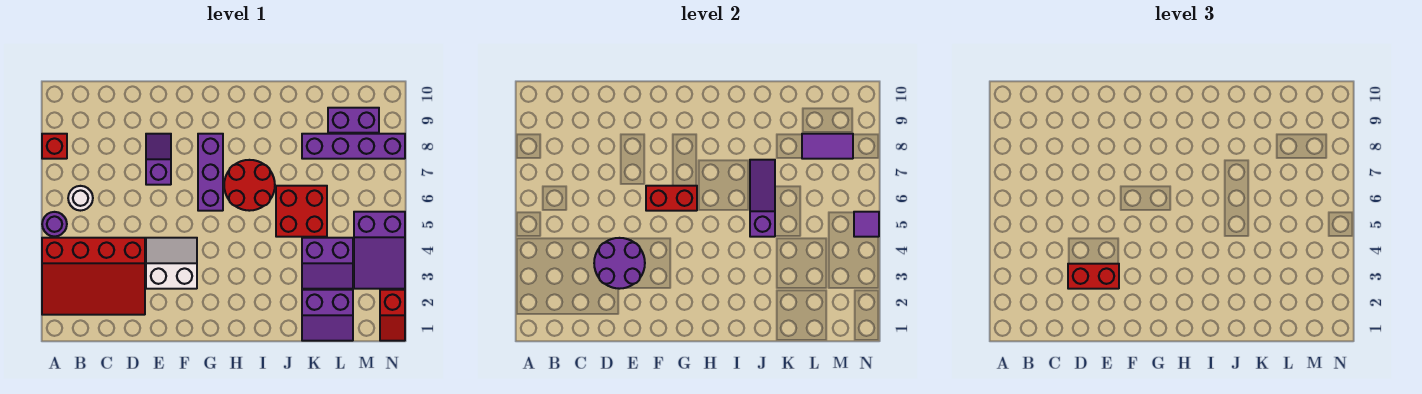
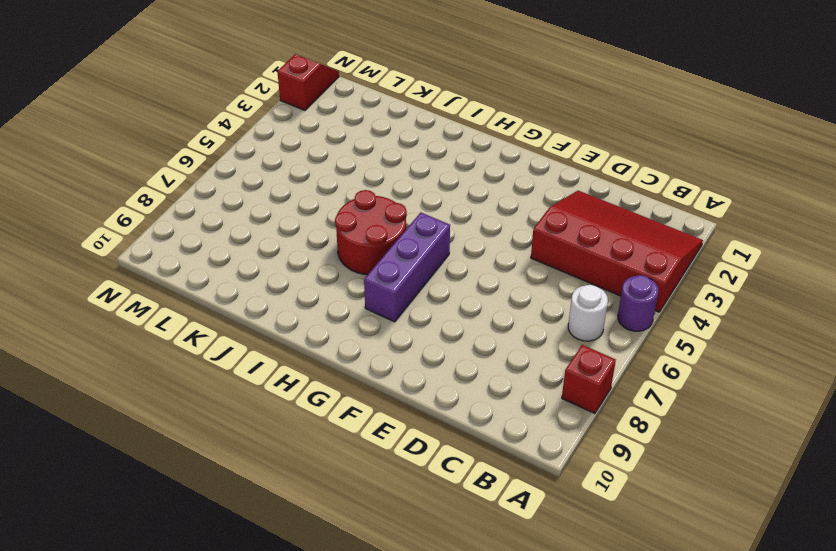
none -> white slope E3:F4 level 1 top 3
none -> purple slope E7:E8 level 1 top 7
none -> red brick J5:K6 level 1

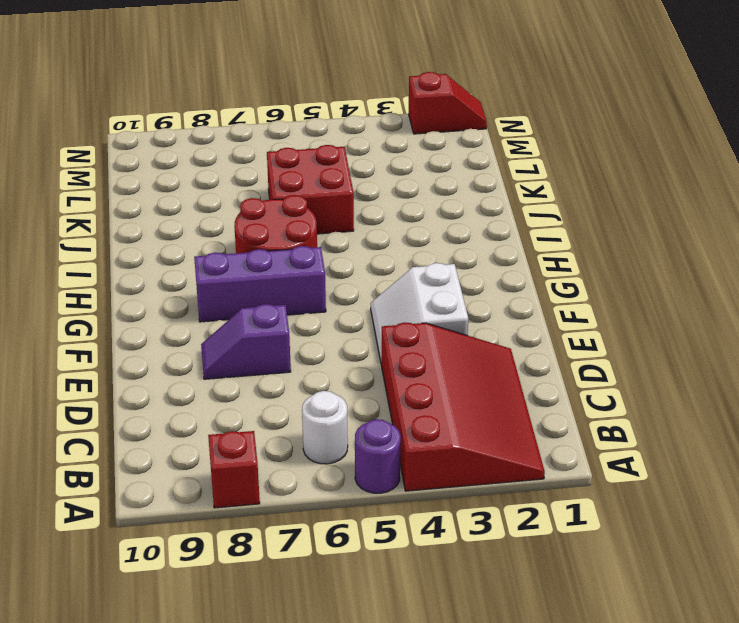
none -> purple slope K1:L2 level 1 top 2
none -> purple slope K3:L4 level 1 top 4
none -> purple brick K8:N8 level 1

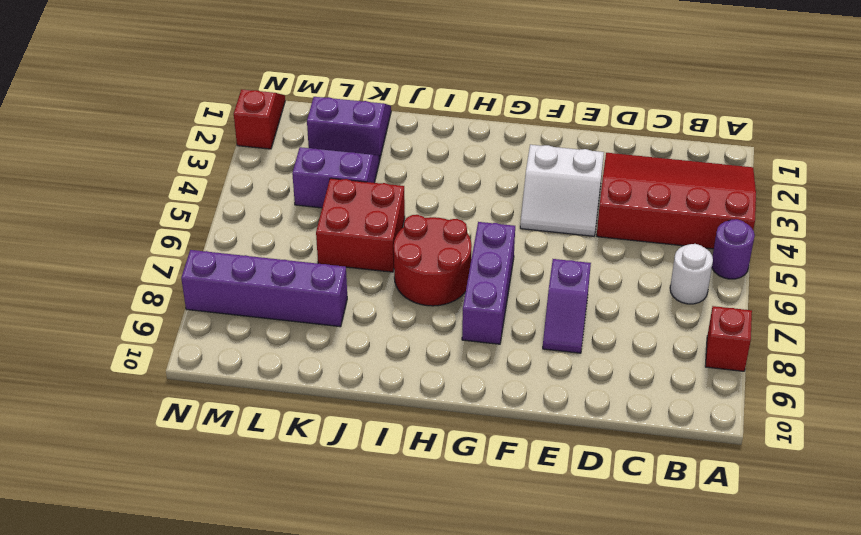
none -> purple brick L9:M9 level 1
none -> purple slope M3:N5 level 1 top 5
none -> purple round brick D3:E4 level 2

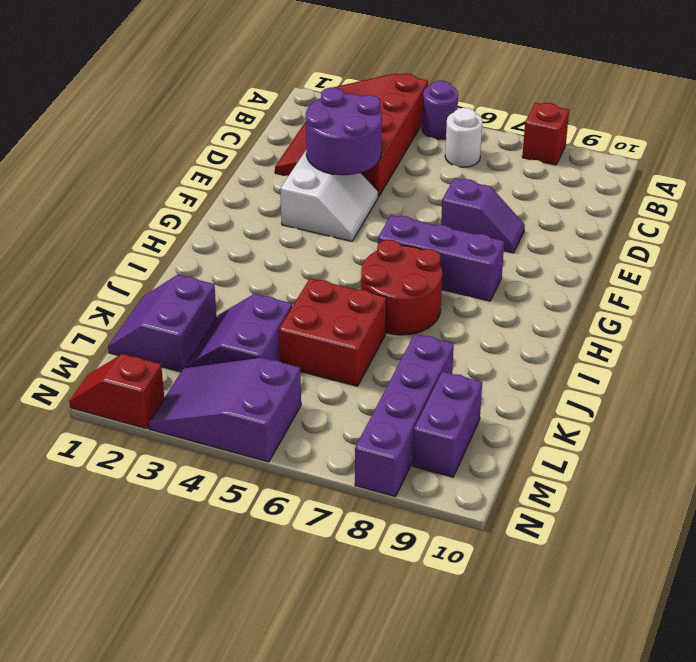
none -> red brick F6:G6 level 2
none -> purple slope J5:J7 level 2 top 5
none -> purple tile L8:M8 level 2

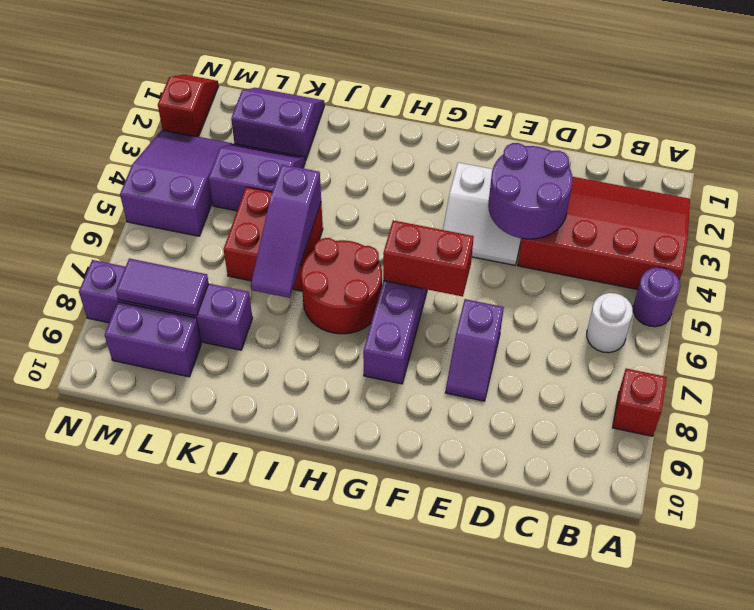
none -> purple tile N5 level 2
none -> red brick D3:E3 level 3

